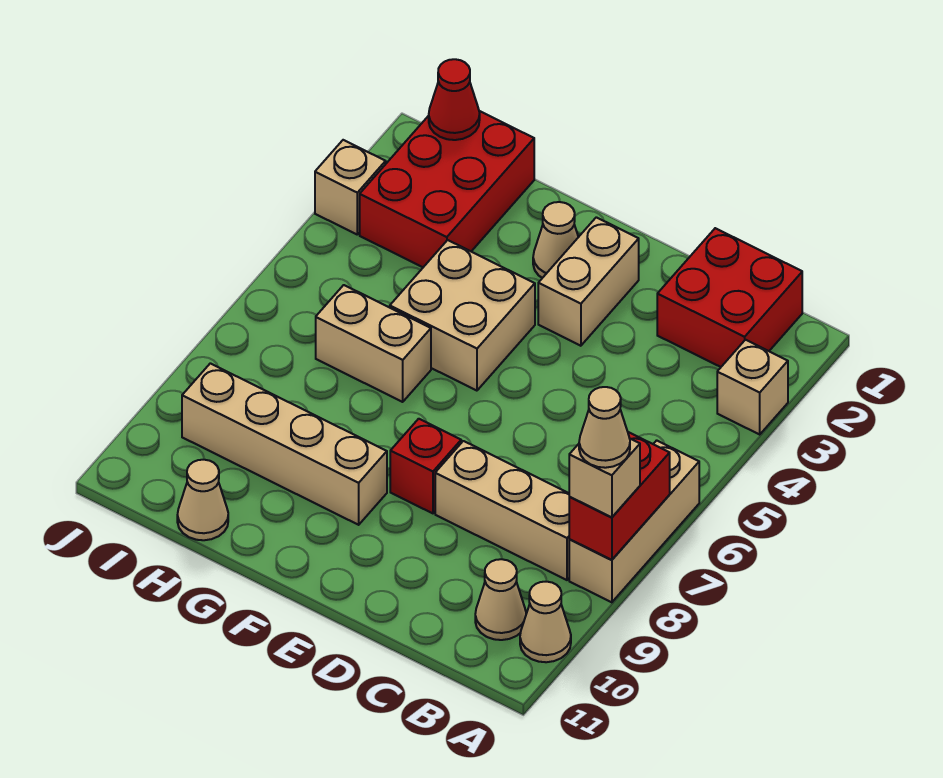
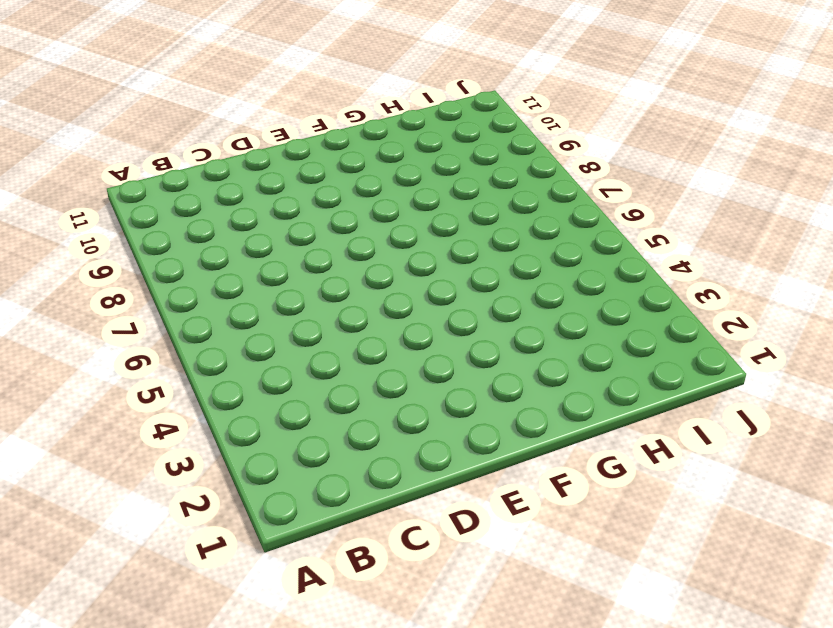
none -> tan brick A3 level 1
none -> tan brick A6:A8 level 1
none -> tan cone A10 level 1

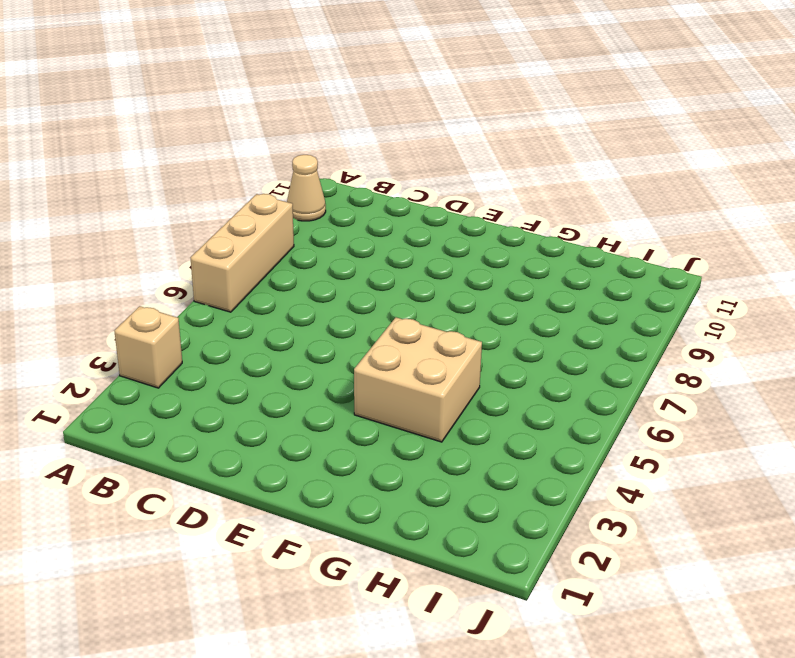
none -> red brick B1:C2 level 1
none -> tan brick B8:D8 level 1
none -> tan cone B10 level 1

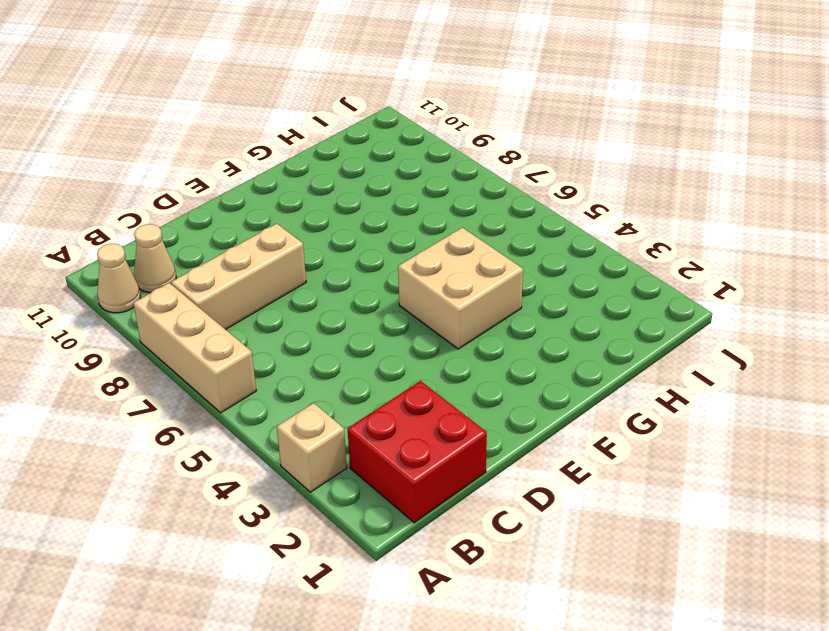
none -> tan brick E2:E3 level 1
none -> red brick E8 level 1
none -> tan cone F2 level 1

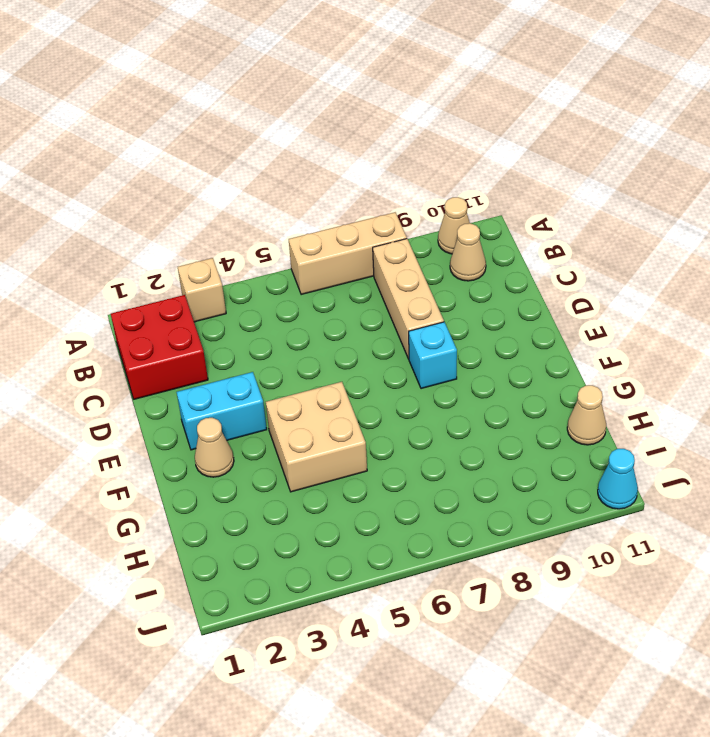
cyan brick E2:E3 level 1 -> tan brick E2:E3 level 1
cyan brick E8 level 1 -> red brick E8 level 1
cyan cone J11 level 1 -> none
none -> tan brick F9:I9 level 1
none -> tan brick G6:H6 level 1
none -> red brick H1:I3 level 1

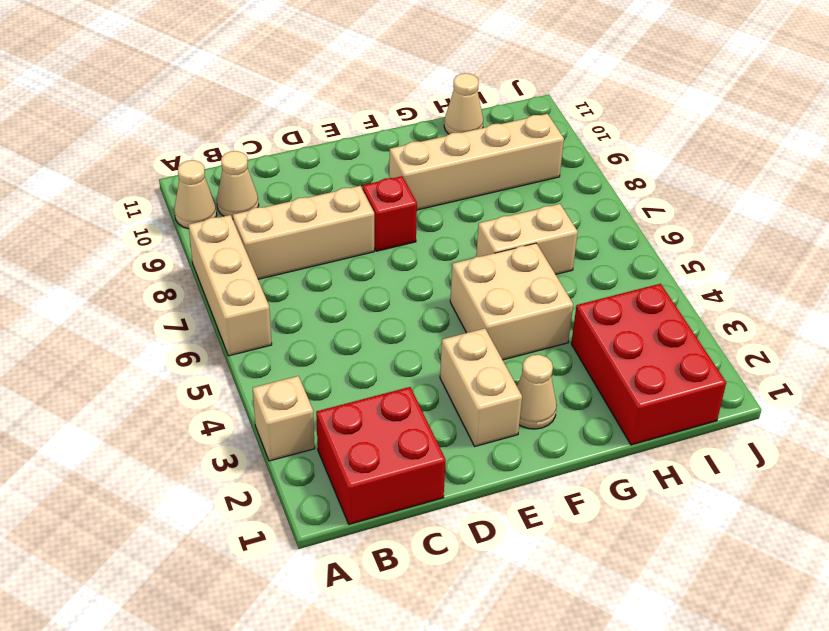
none -> tan brick J3 level 1
none -> red brick A7:A8 level 2
none -> red cone I1 level 2

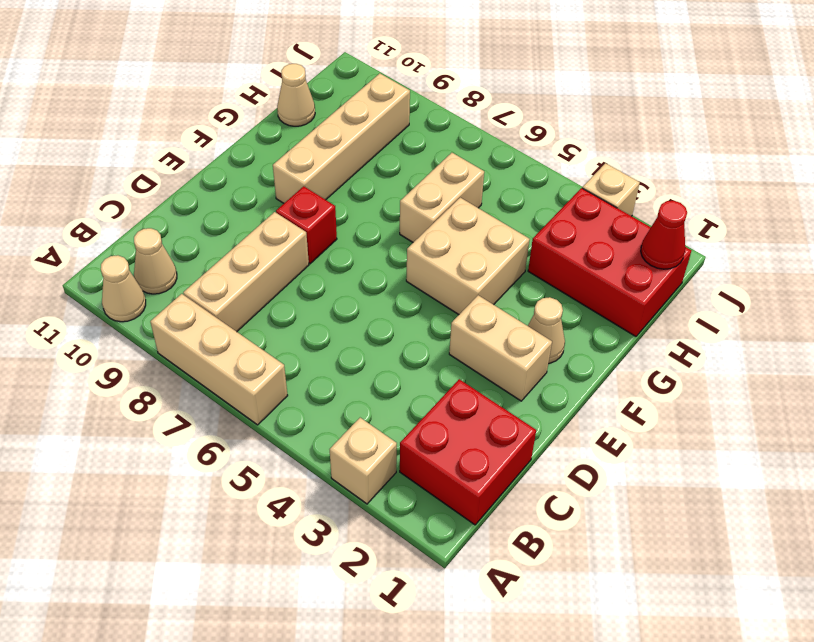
none -> red brick A7:A8 level 2
none -> tan brick A8 level 3
none -> tan cone A8 level 4

